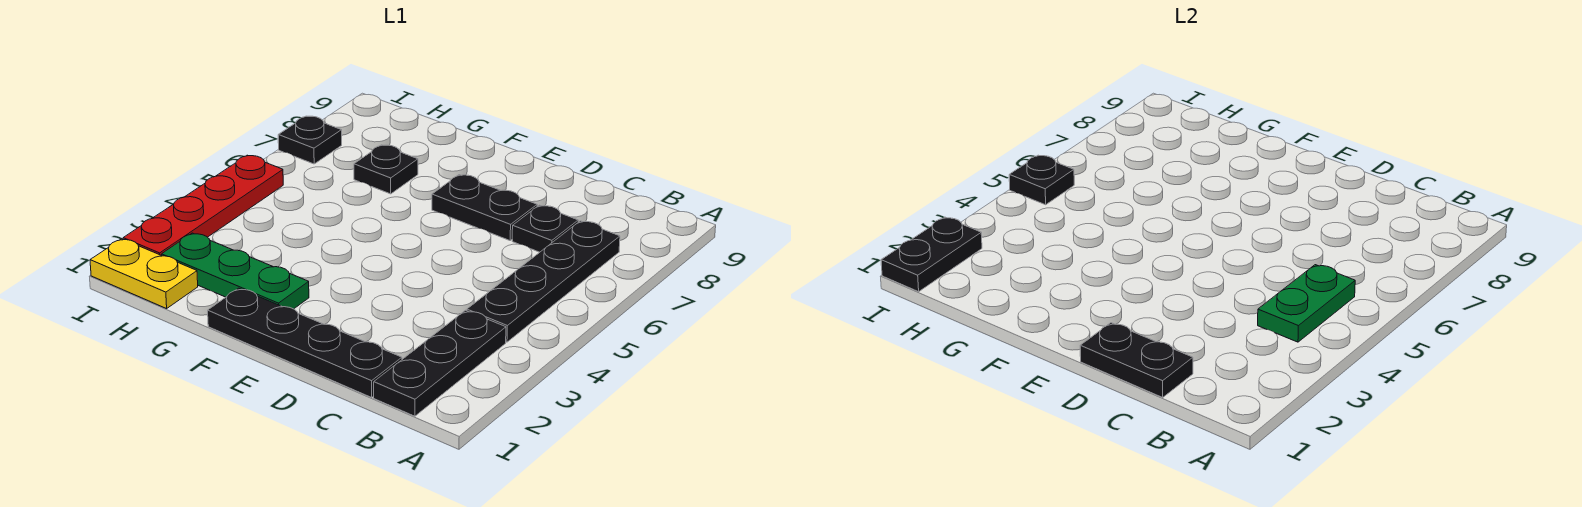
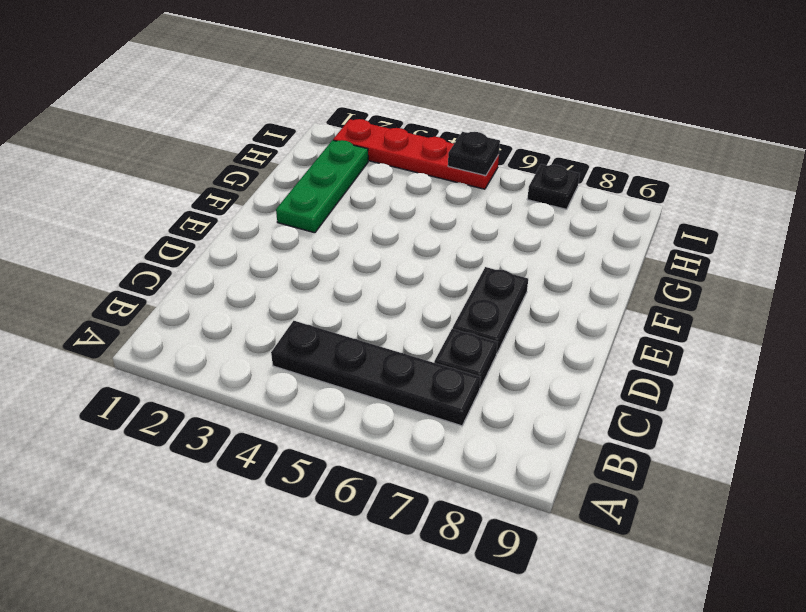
none -> black plate B1:B3 level 1
none -> black plate C1:F1 level 1
none -> black plate G7 level 1

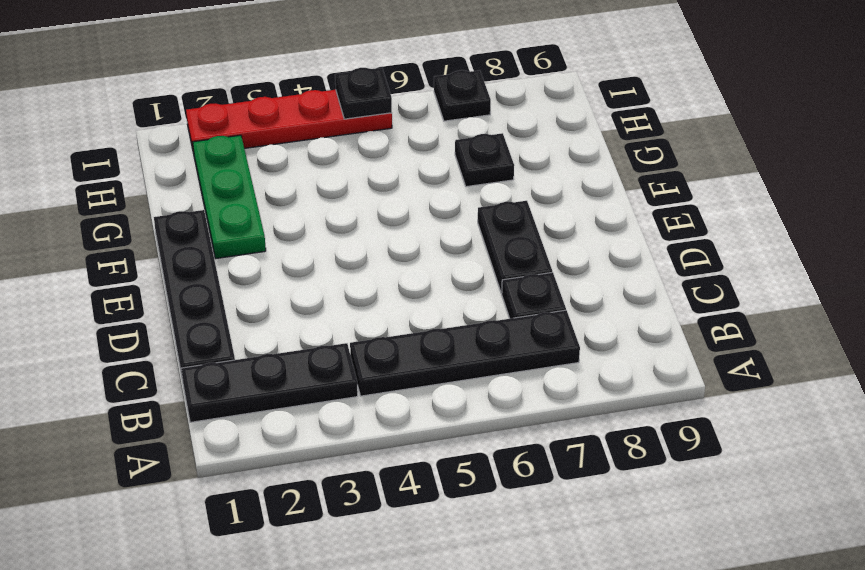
none -> yellow plate H1:I1 level 1
none -> green plate B4:B5 level 2
none -> black plate C1:D1 level 2

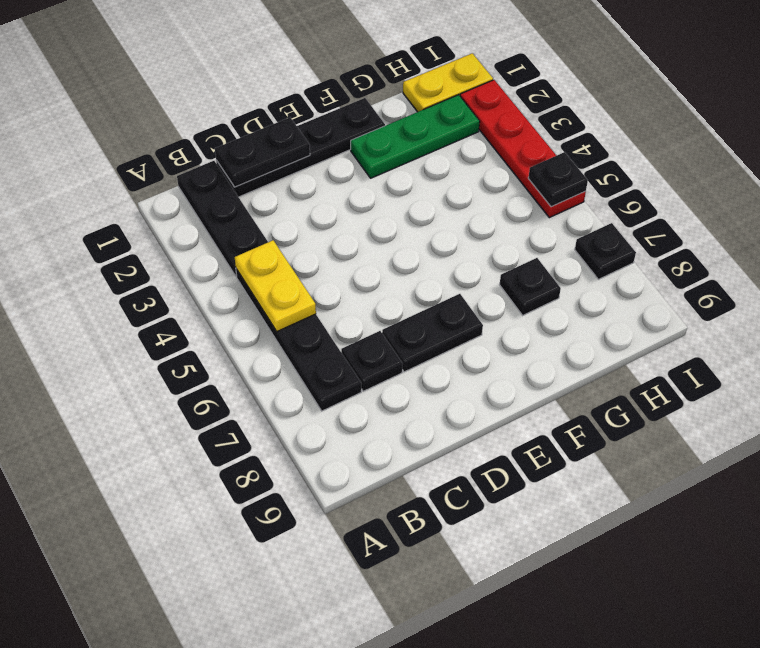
yellow plate B4:B5 level 2 -> green plate B4:B5 level 2
none -> black plate I1:I2 level 2

